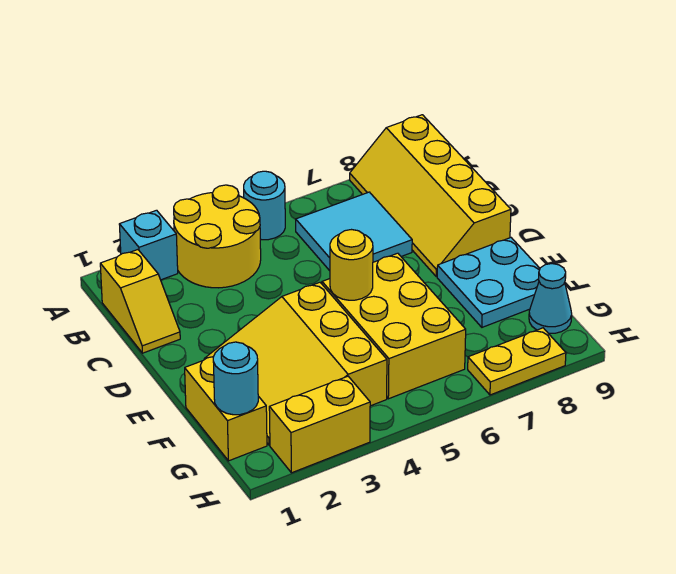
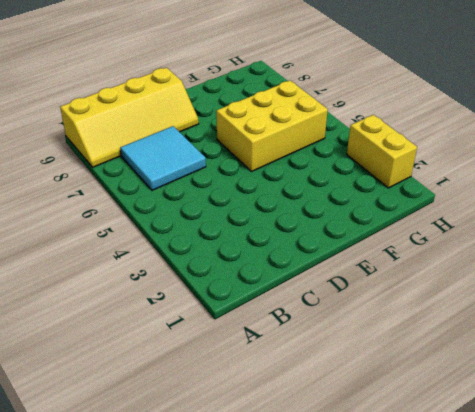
none -> cyan brick A2 level 1
none -> yellow round brick A3:B4 level 1
none -> cyan round brick A5 level 1

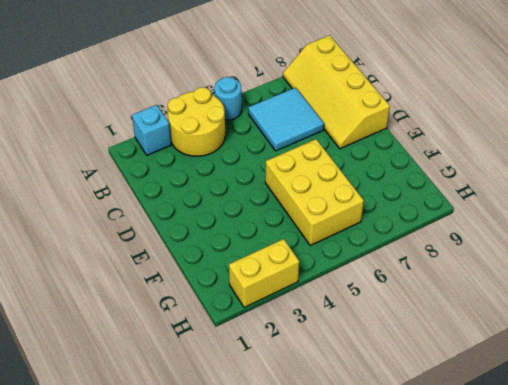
none -> yellow slope B1:C1 level 1 top B
none -> yellow slope E2:G4 level 1 top 4
none -> cyan plate E8:F9 level 1

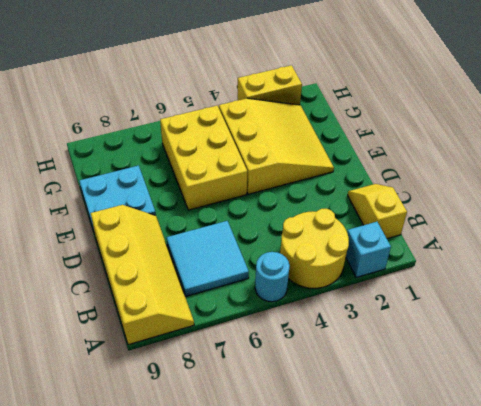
none -> yellow brick F1:G1 level 1
none -> cyan cone G9 level 1
none -> yellow plate H7:H8 level 1

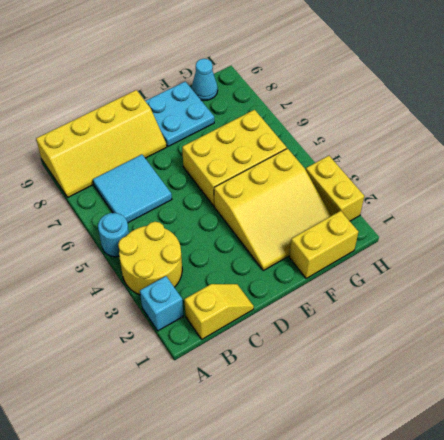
none -> yellow plate H7:H8 level 1
none -> yellow round brick E5 level 2
none -> cyan round brick G1 level 2

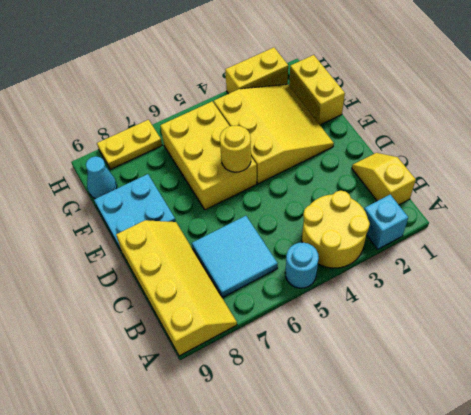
none -> cyan round brick G1 level 2

